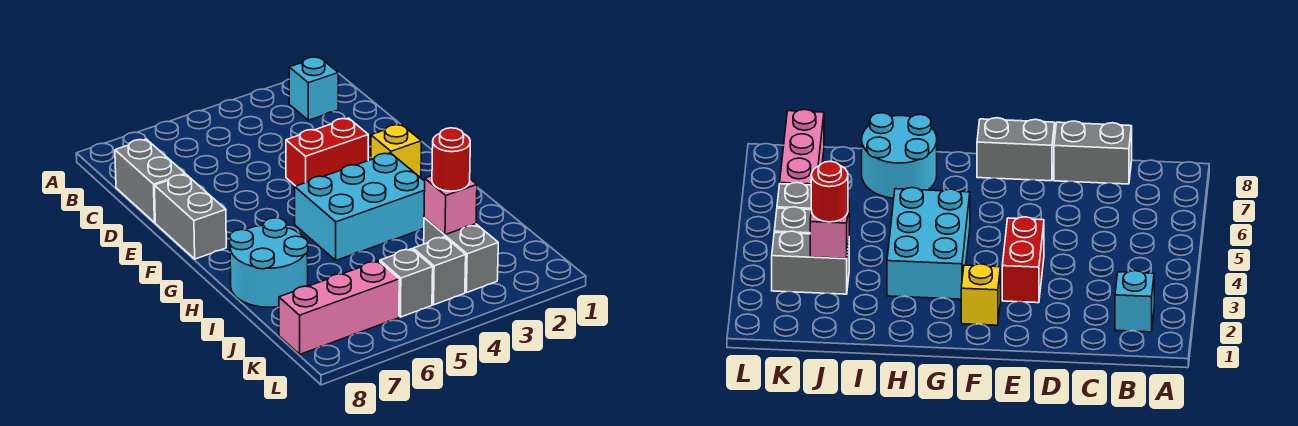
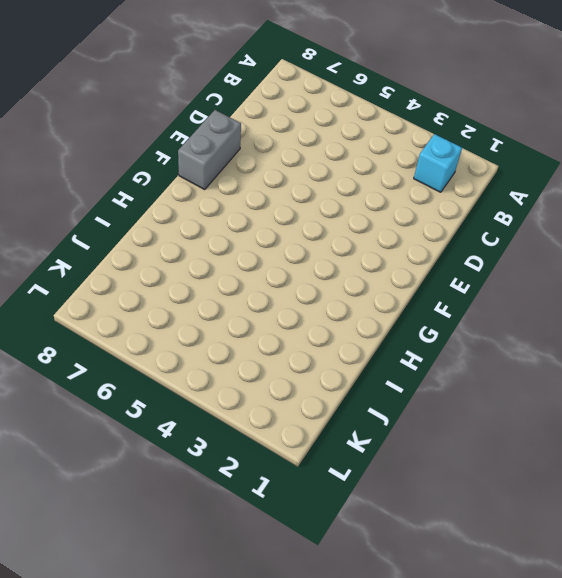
none -> grey brick C8:D8 level 1
none -> red brick E3:E4 level 1
none -> yellow brick F2 level 1

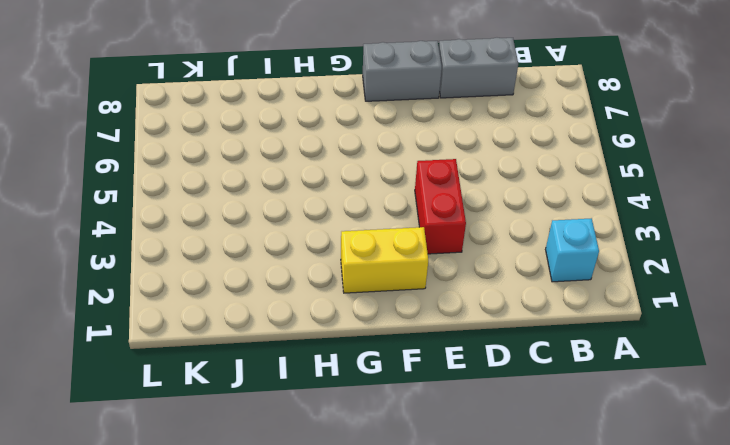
yellow brick F2:G2 level 1 -> yellow brick F2 level 1
none -> cyan brick G3:H5 level 1
none -> cyan round brick H7:I8 level 1
none -> grey brick J3:K3 level 1

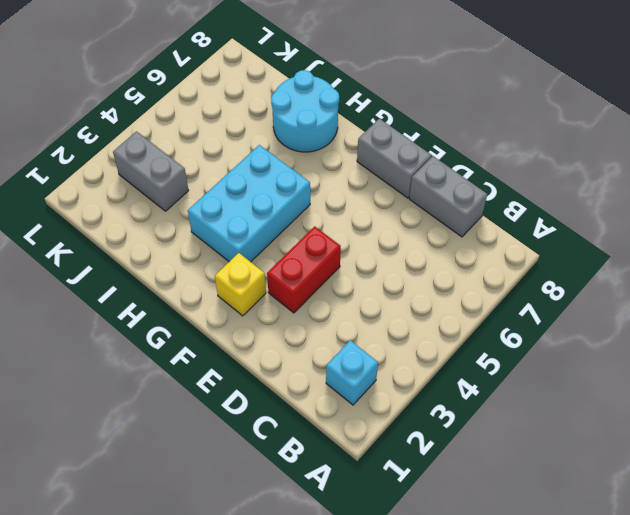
none -> grey brick K4 level 1
none -> grey brick K5 level 1
none -> pink brick K6:K8 level 1

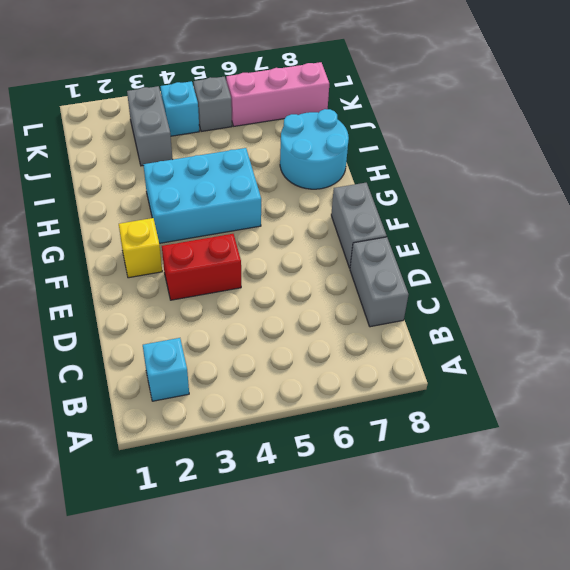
cyan brick K4 level 1 -> grey brick K4 level 1
none -> pink brick J3 level 2
none -> red round brick J3 level 3

